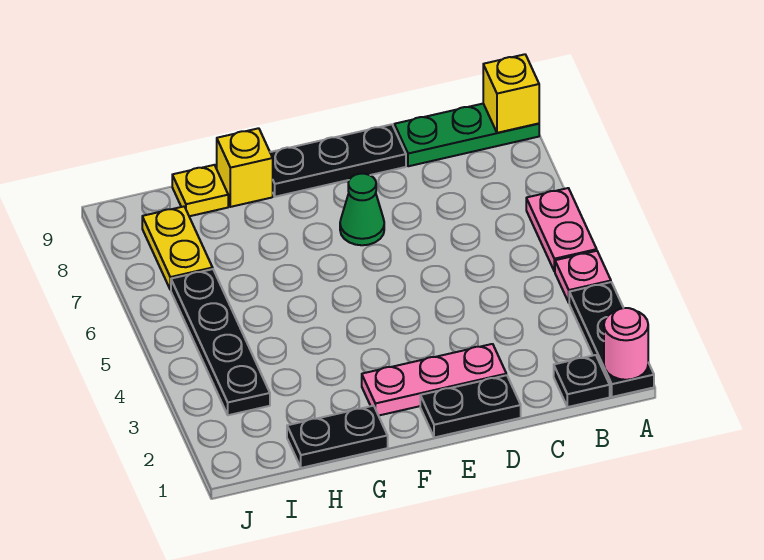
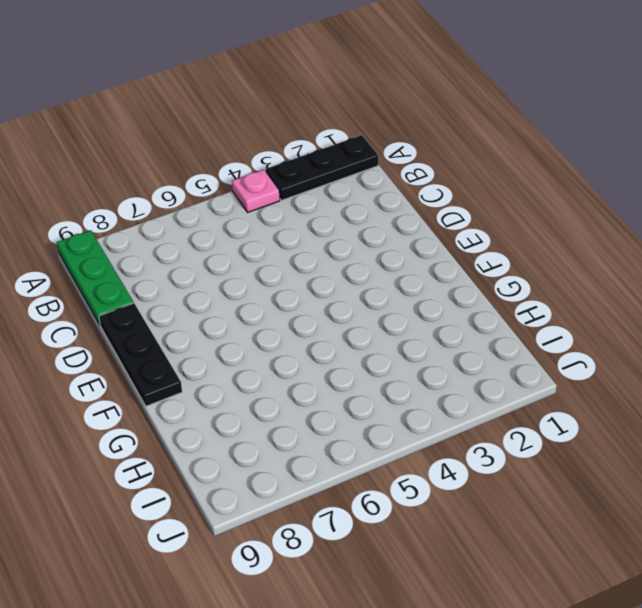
none -> pink plate A5:A6 level 1
none -> black plate B1 level 1
none -> black plate D1:E1 level 1

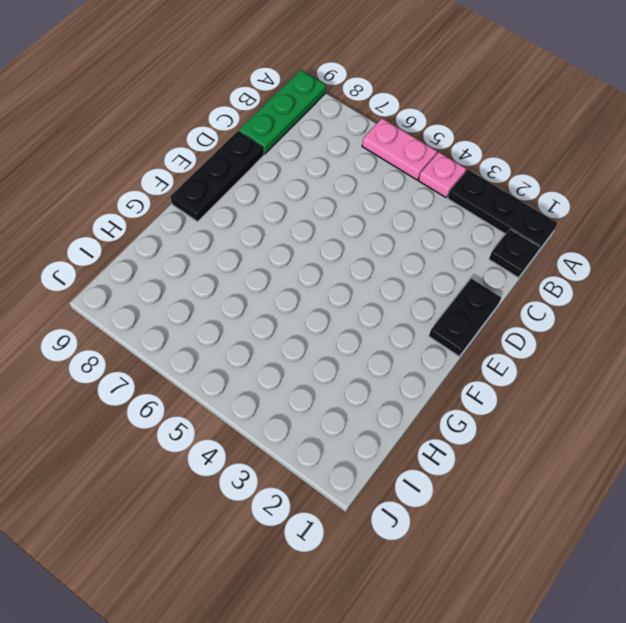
none -> pink plate D2:F2 level 1
none -> green cone E7 level 1
none -> black plate G1:H1 level 1

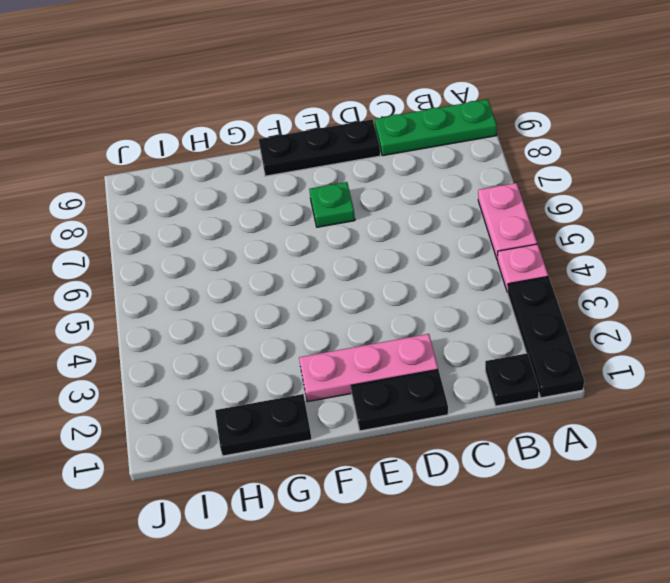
green plate E7 level 1 -> green cone E7 level 1
none -> yellow brick G9 level 1
none -> yellow plate H9 level 1
none -> black plate I3:I6 level 1

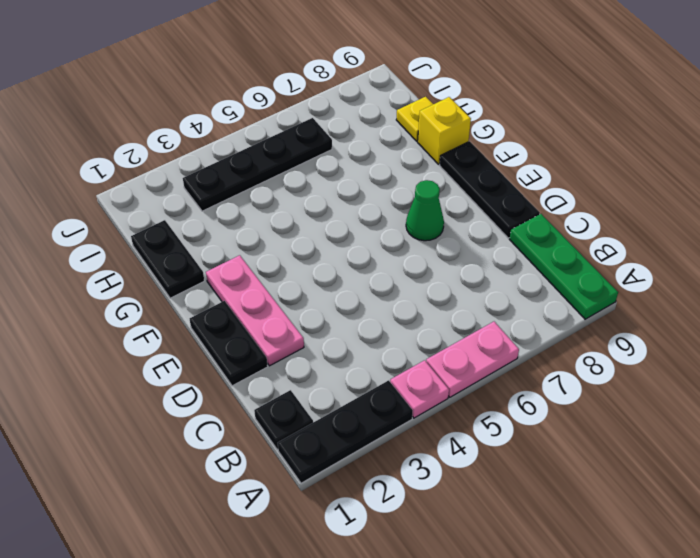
none -> yellow plate I7:I8 level 1
none -> pink round brick A1 level 2
none -> yellow brick A9 level 2

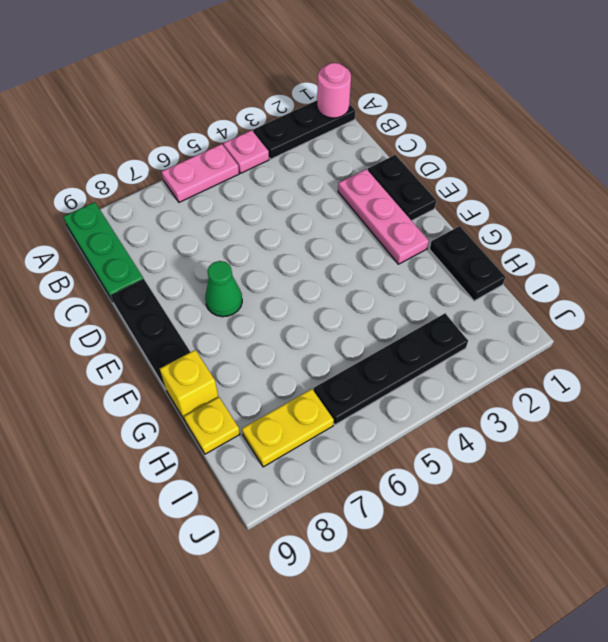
none -> black plate B1 level 1
none -> yellow brick A9 level 2

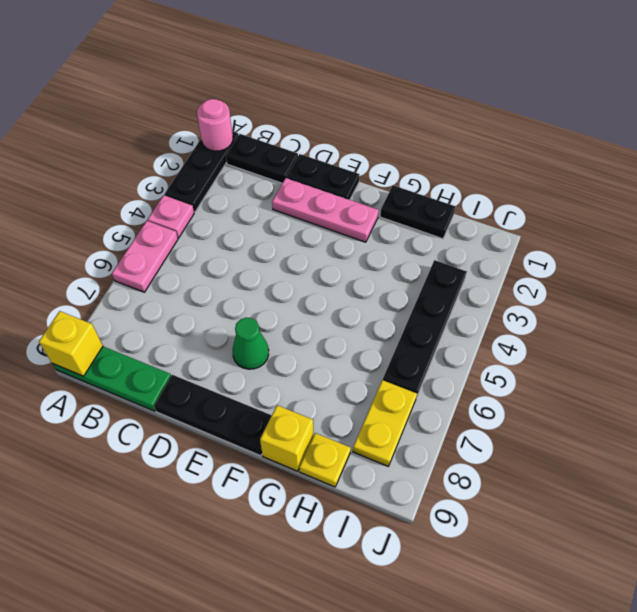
black plate B1:C1 level 1 -> black plate B1 level 1

